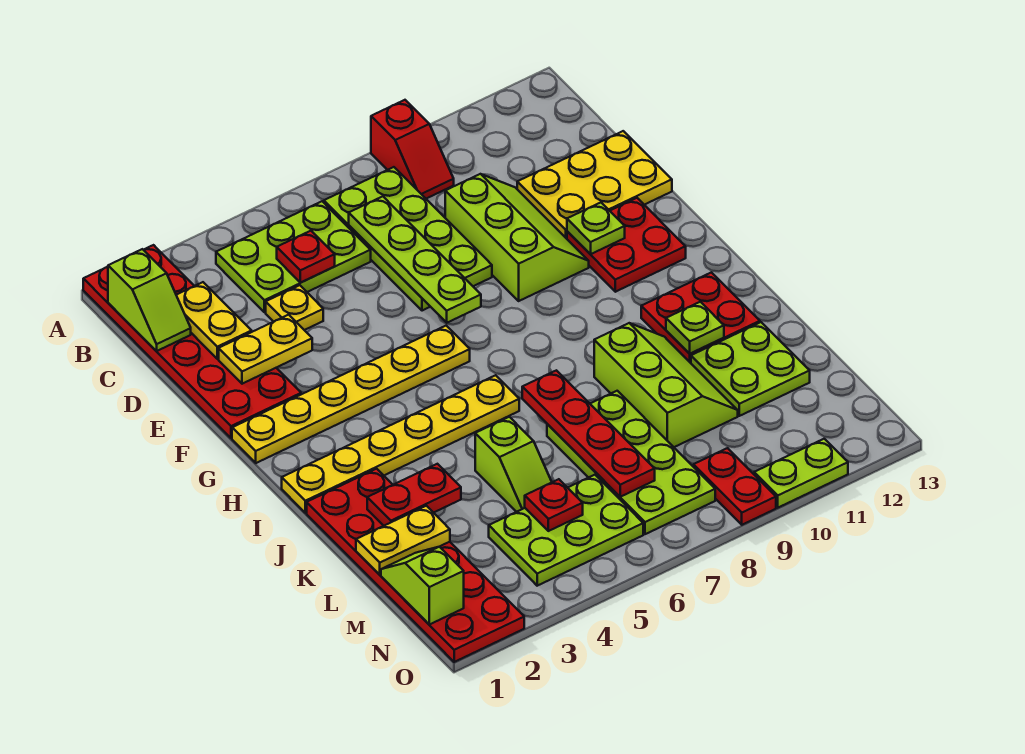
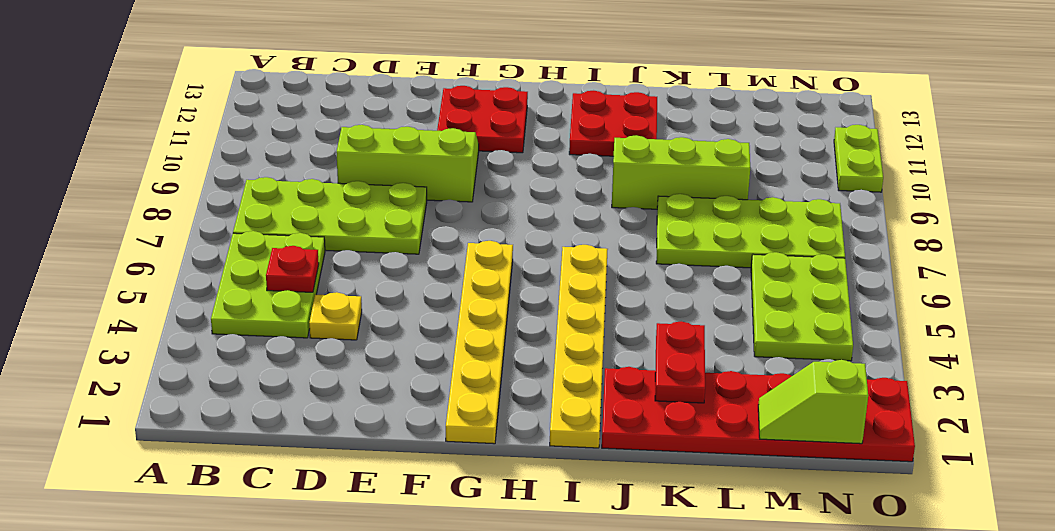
none -> red plate A1:F2 level 1
none -> red slope A9:B9 level 1 top A
none -> yellow plate D11:E13 level 1
none -> lime slope K5:L5 level 1 top K

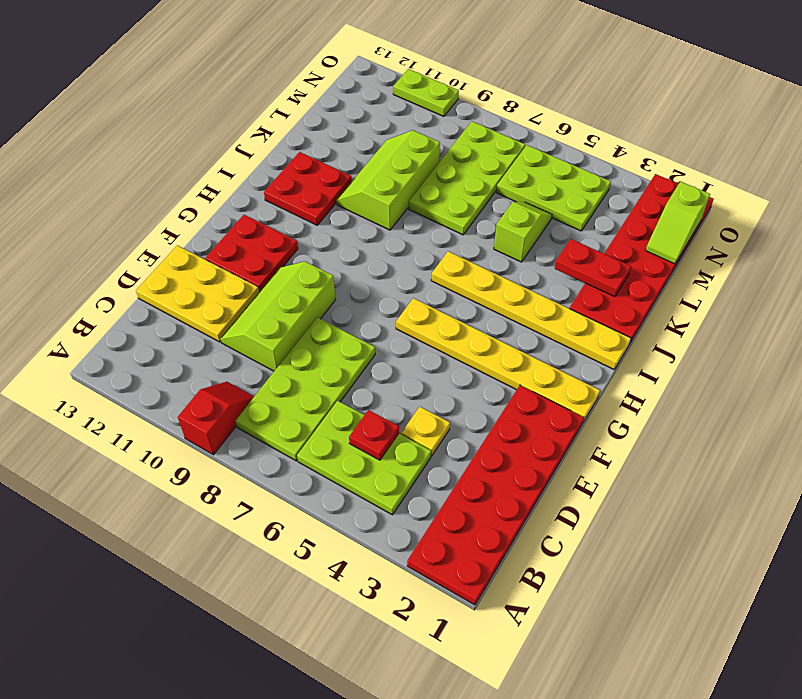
none -> lime plate K11:L12 level 1
none -> red plate N9:O9 level 1
none -> lime slope B1:C1 level 2 top B
none -> yellow plate C2:D2 level 2

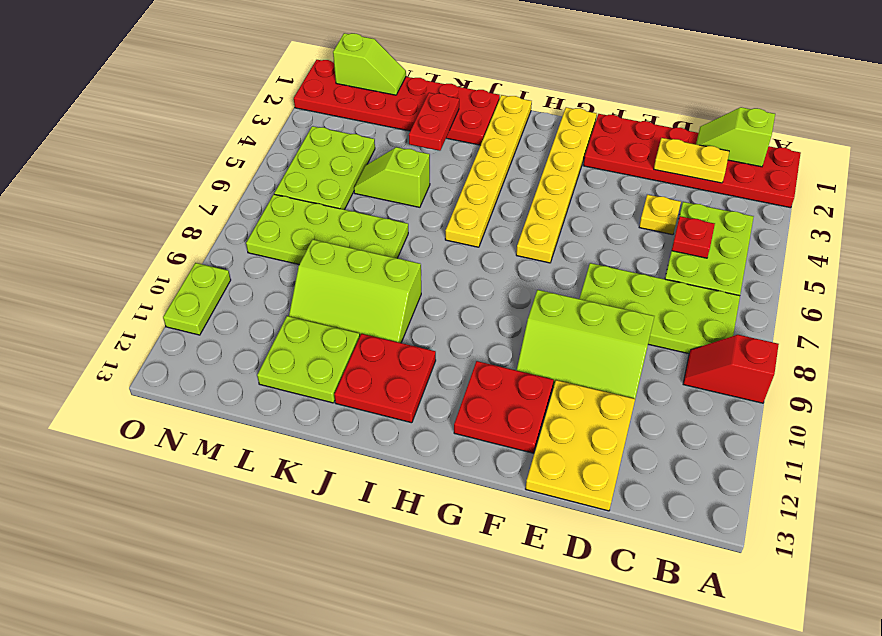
none -> red plate N9:O9 level 1
none -> lime plate C7:F7 level 2
none -> yellow plate E2:E3 level 2
none -> lime plate F11 level 2

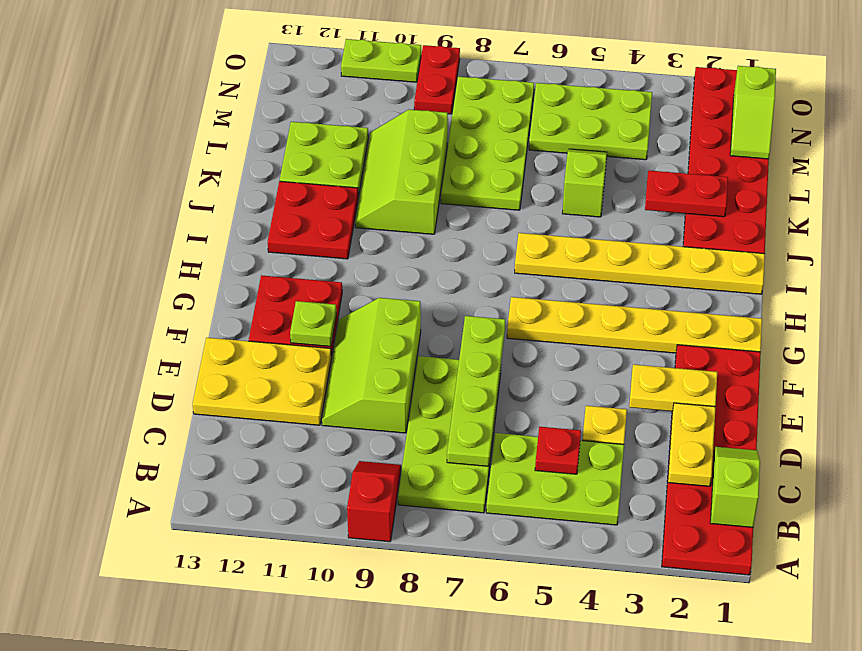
none -> red plate J7:M7 level 2
none -> lime plate J11 level 2
none -> yellow plate L1:L2 level 2
none -> red plate M5 level 2

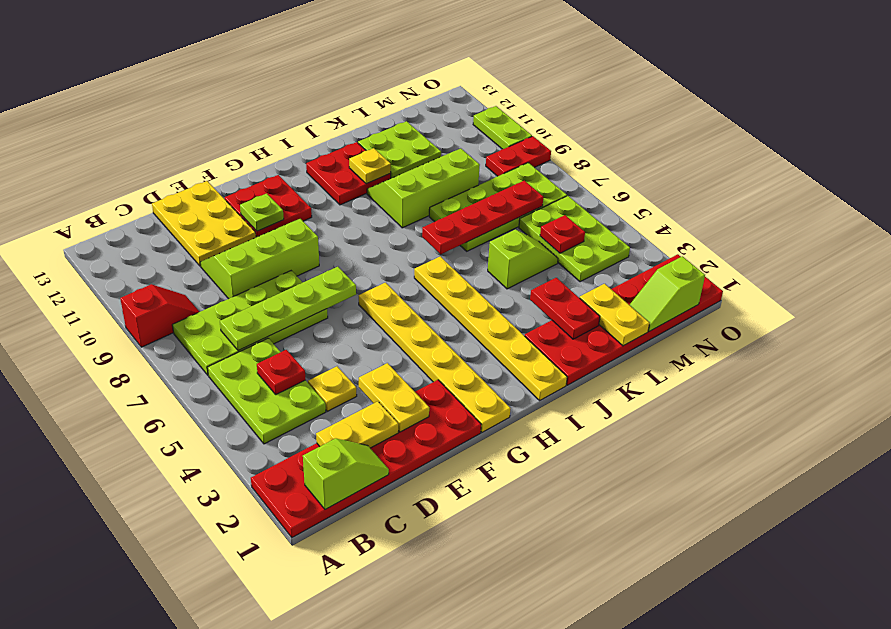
yellow plate J11 level 2 -> lime plate J11 level 2

